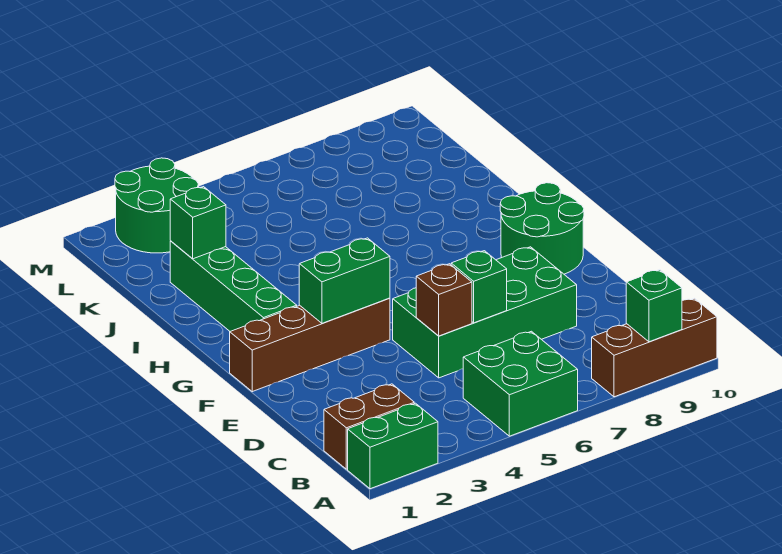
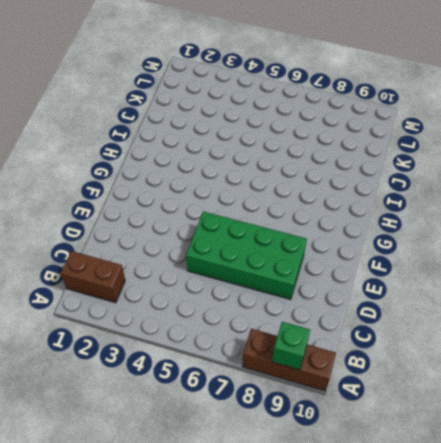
none -> green brick A1:A2 level 1
none -> green brick A5:B6 level 1
none -> brown brick F1:F4 level 1

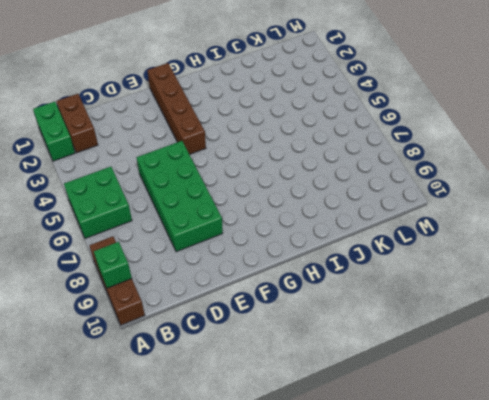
none -> green round brick F9:G10 level 1
none -> green brick G2:J2 level 1
none -> green round brick L2:M3 level 1

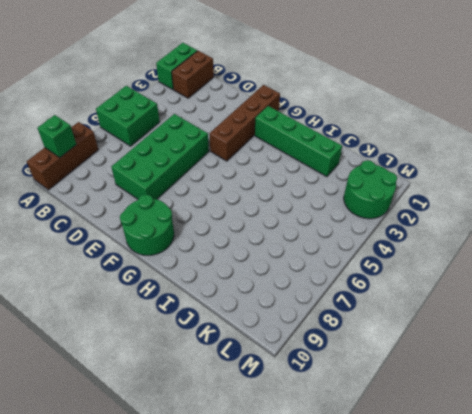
none -> brown brick D5 level 2
none -> green brick D6 level 2
none -> green brick F3:F4 level 2

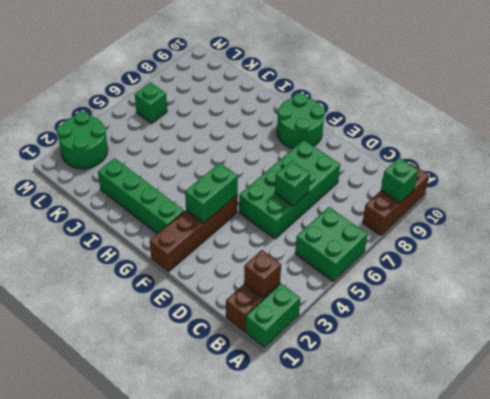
brown brick B2 level 2 -> brown brick D5 level 2
green brick L6 level 1 -> green brick J2 level 2

